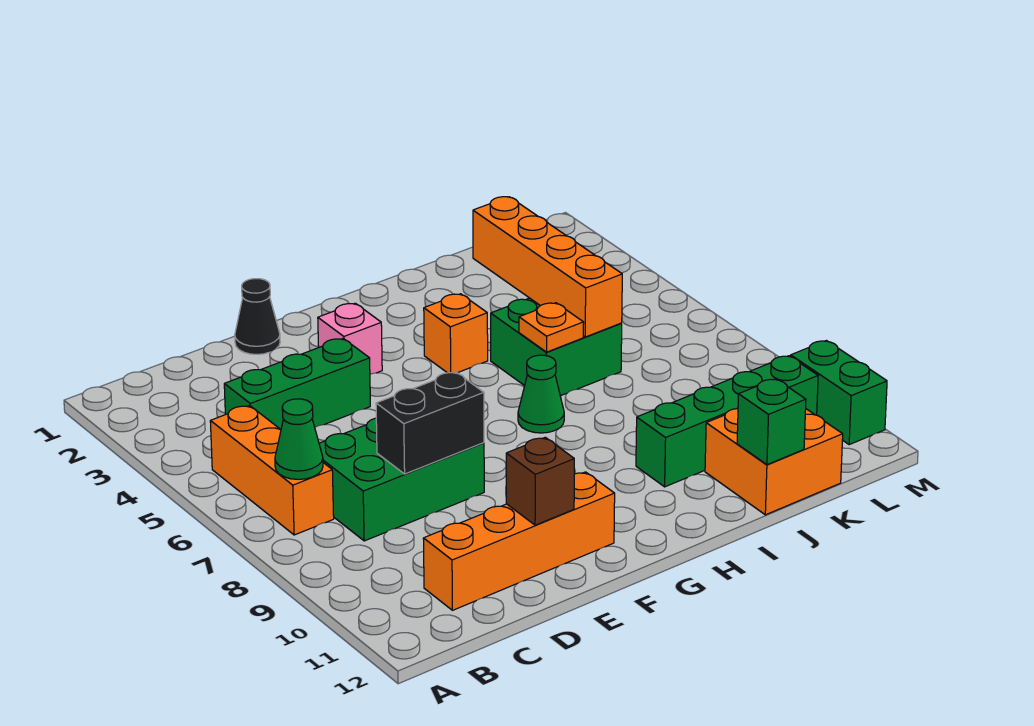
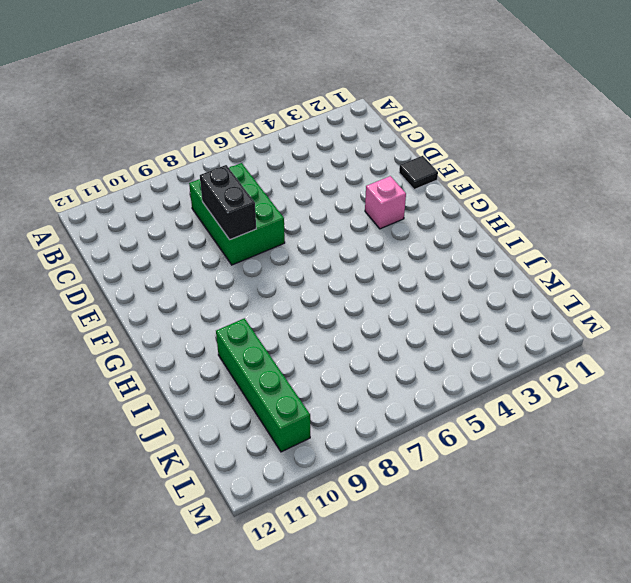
black tile E1 level 1 -> black cone E1 level 1
none -> orange brick B5:B7 level 1
none -> green brick C4:E4 level 1
none -> orange brick C11:F11 level 1

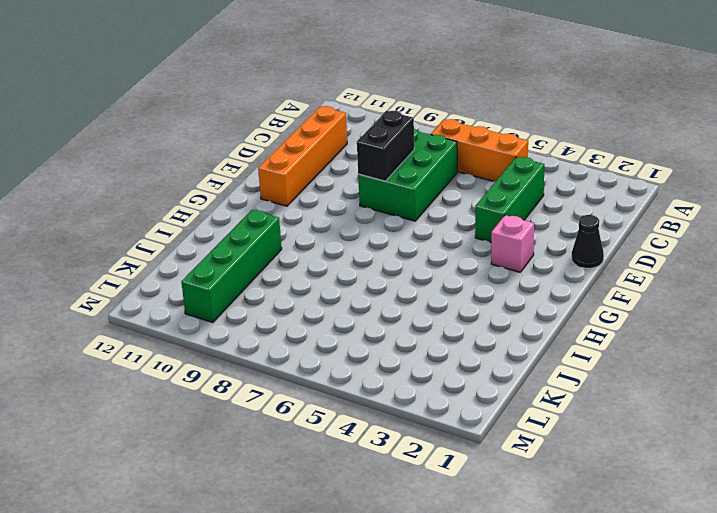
none -> orange brick H4 level 1
none -> green cone H7 level 1
none -> green brick I5:J6 level 1

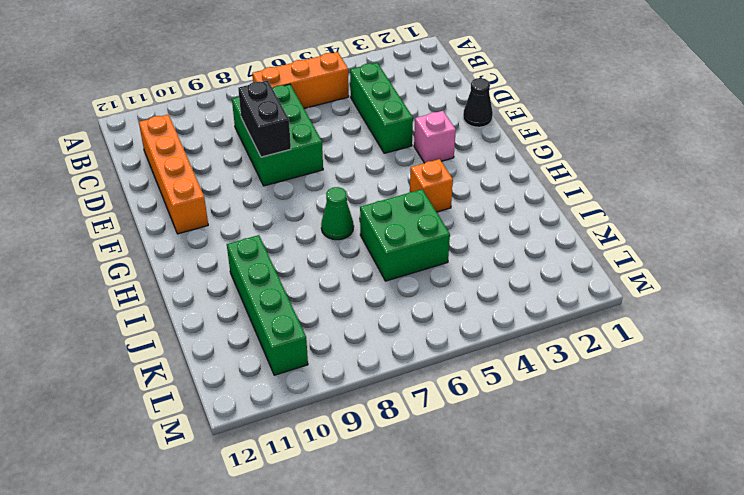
none -> orange brick J11:K12 level 1
none -> green brick M10:M11 level 1
none -> green cone B7 level 2

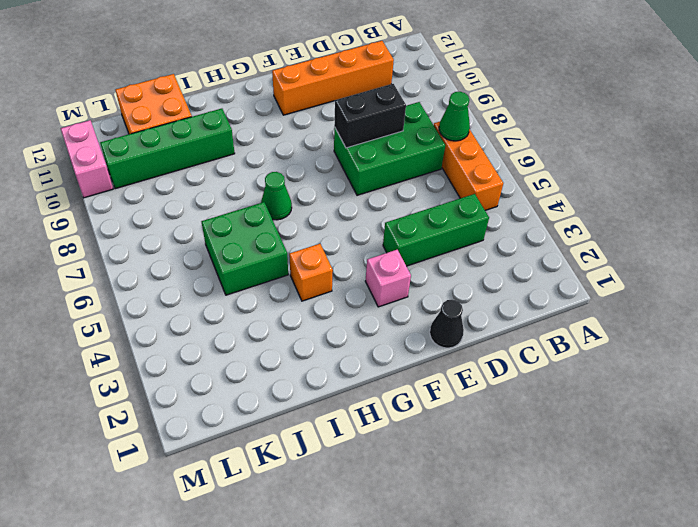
pink brick M10:M11 level 1 -> green brick M10:M11 level 1
none -> brown brick E11 level 2
none -> orange plate I6 level 2
none -> orange brick J3:J6 level 2

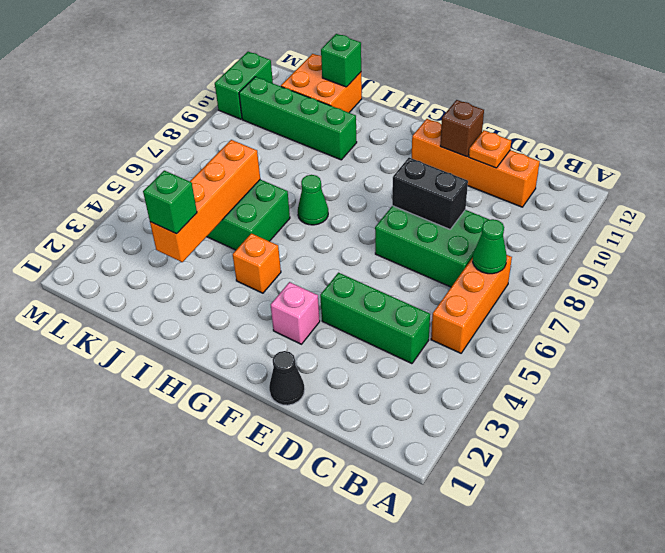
orange plate D11 level 2 -> orange plate I6 level 2
green brick J3 level 3 -> none

